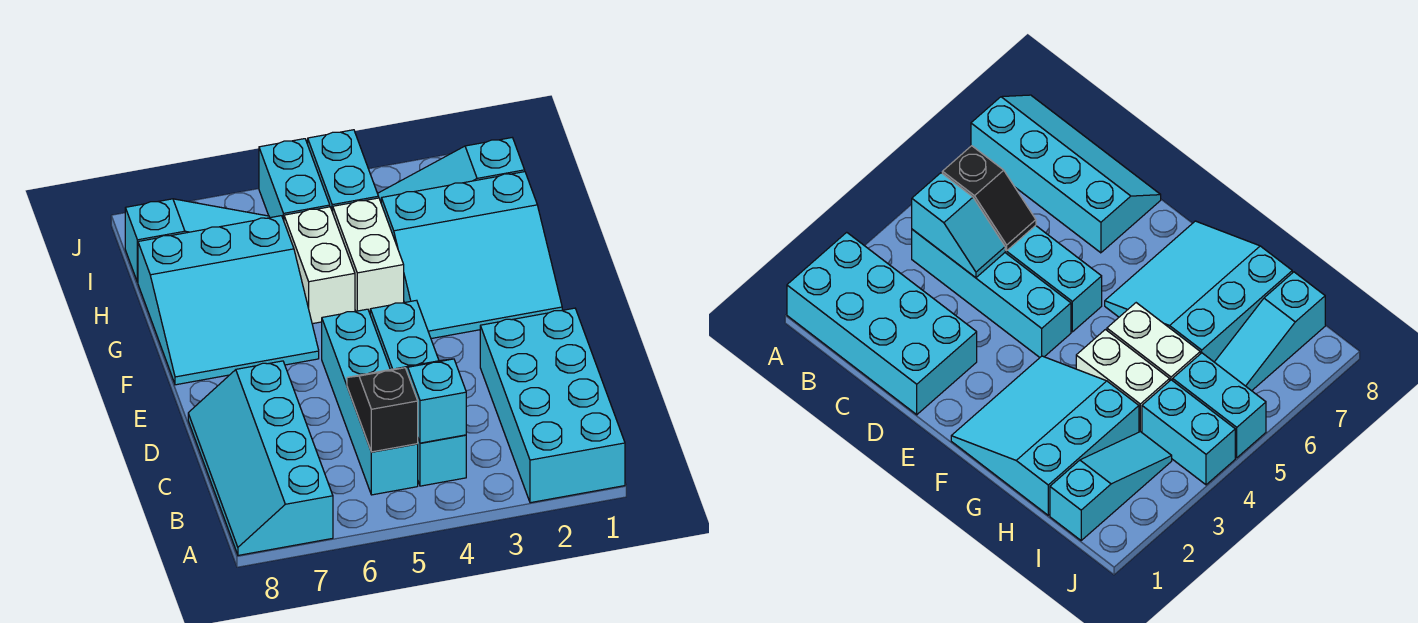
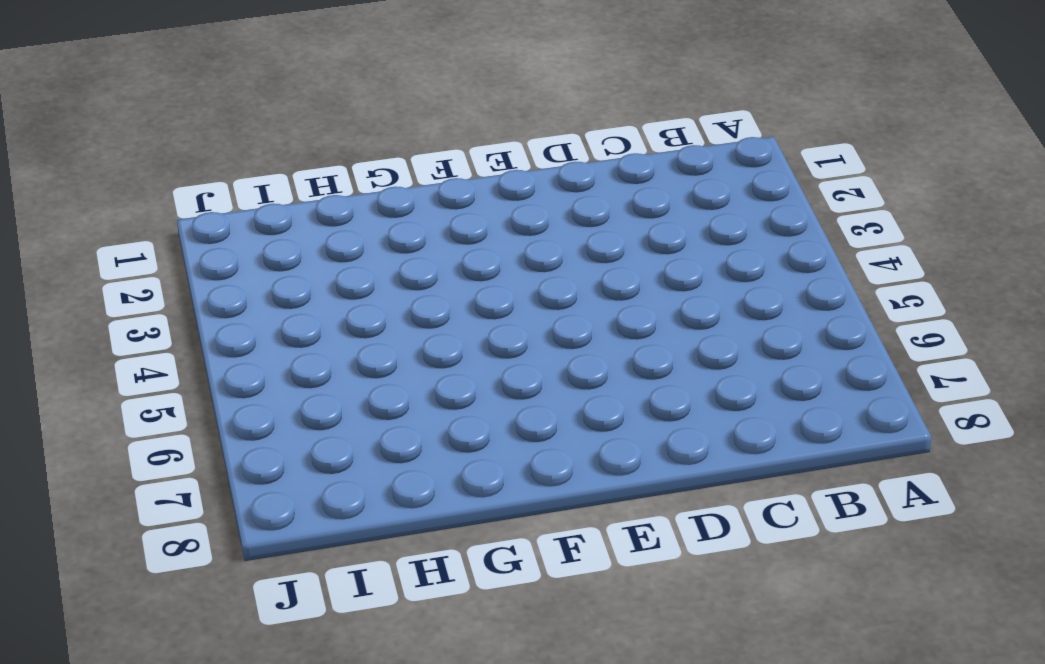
none -> cyan brick A1:D2 level 1
none -> cyan slope A7:D8 level 1 top 7
none -> cyan brick B4:E4 level 1

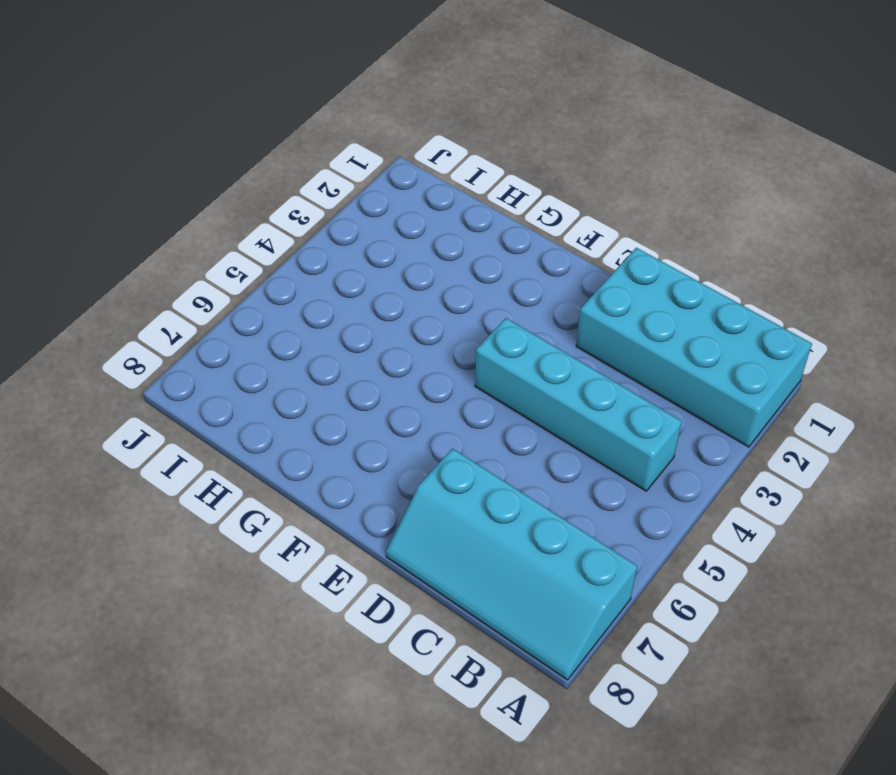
none -> cyan brick B5:E5 level 1
none -> cyan slope F1:H3 level 1 top H
none -> cyan slope F6:H8 level 1 top H

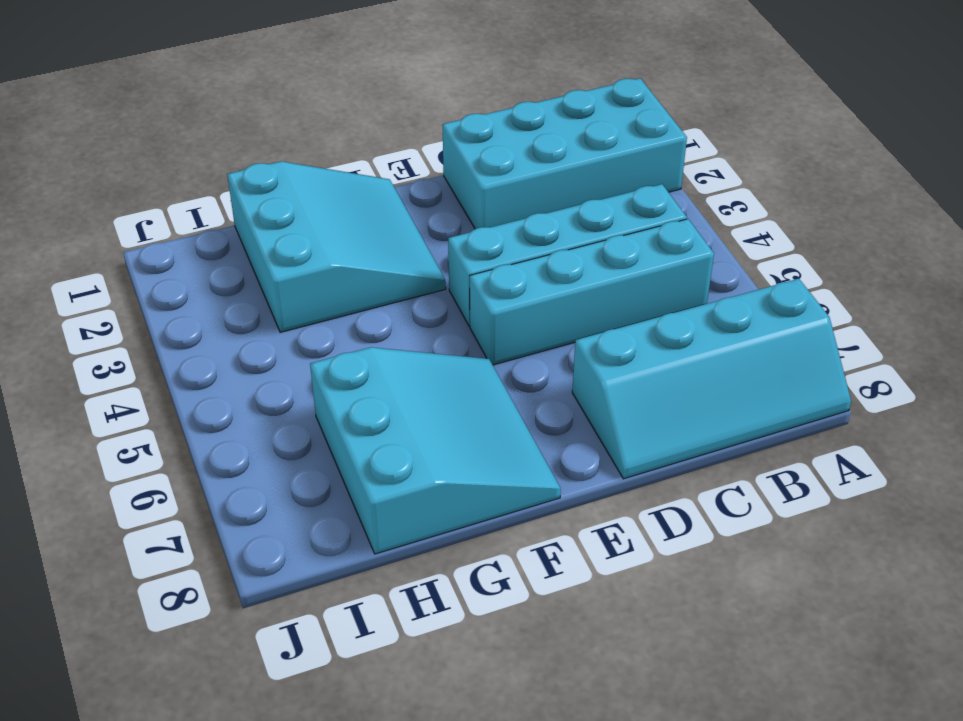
none -> white brick G4:H4 level 1
none -> white brick G5:H5 level 1
none -> cyan slope I1:I3 level 1 top 1

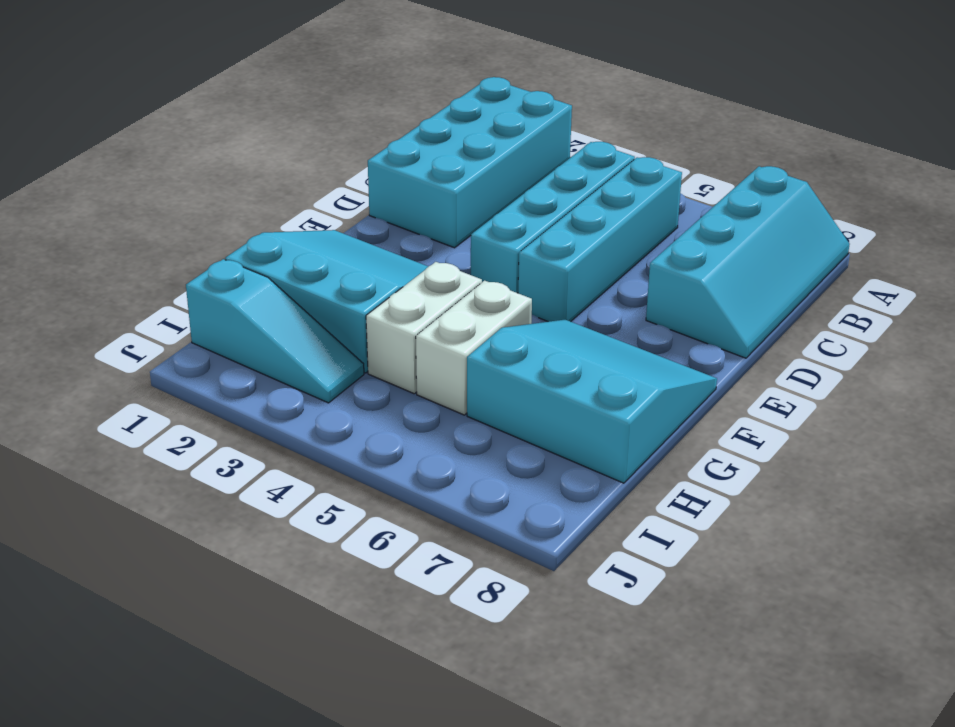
none -> cyan brick I4:J4 level 1
none -> cyan brick I5:J5 level 1
none -> cyan slope I6:I8 level 1 top 8

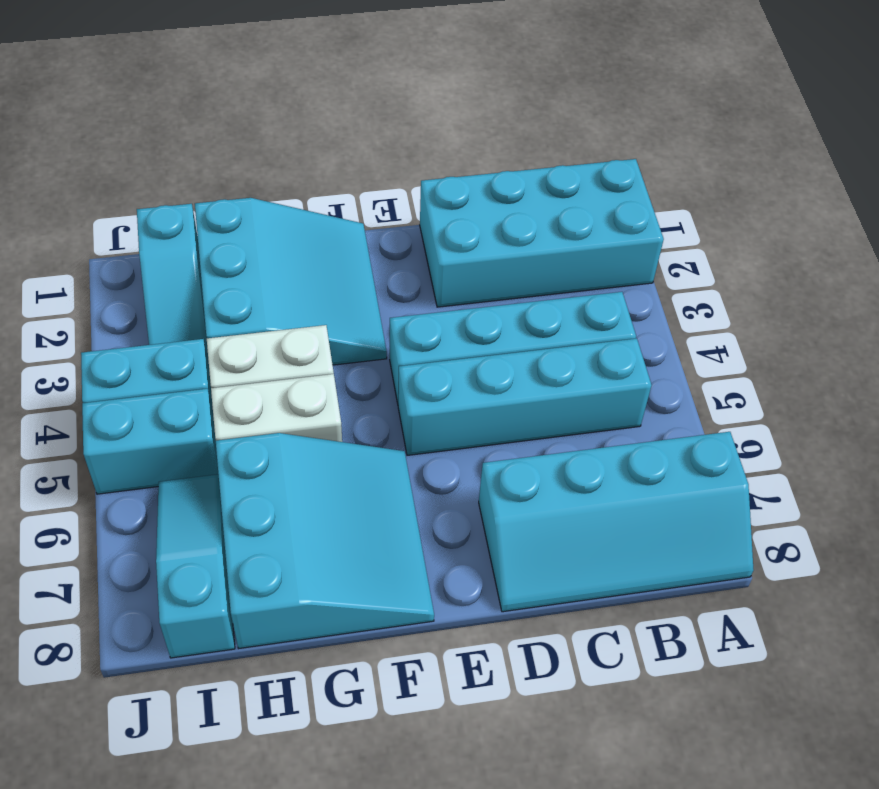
none -> cyan slope B4:C4 level 2 top B
none -> black slope B5:C5 level 2 top B

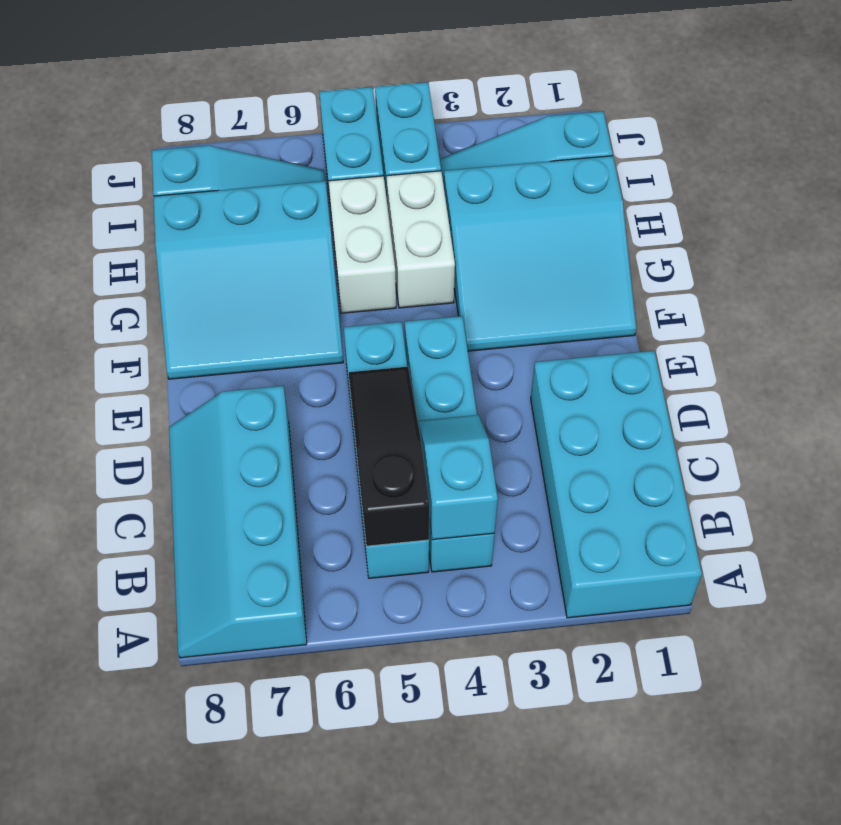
black slope B5:D5 level 2 top B -> black slope B5:C5 level 2 top B

